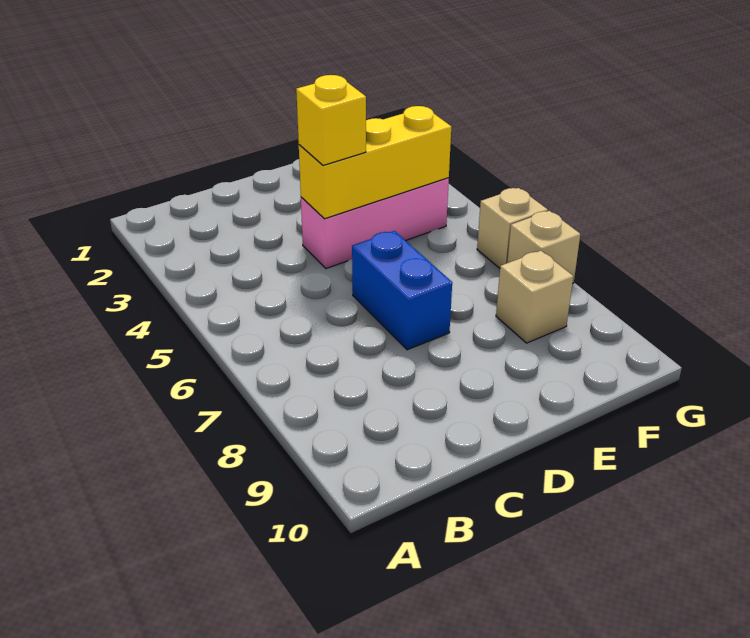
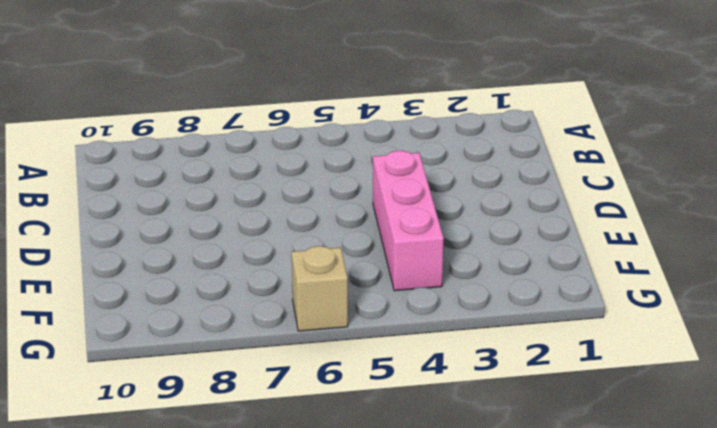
none -> blue brick D6:D7 level 1
none -> tan brick F8 level 1

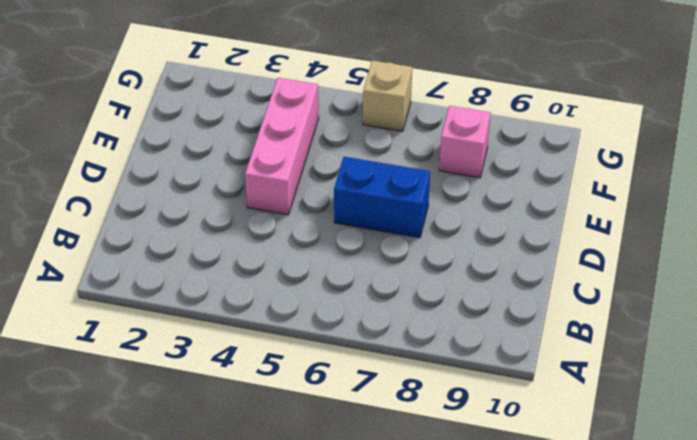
pink brick F8 level 1 -> tan brick F8 level 1
none -> tan brick G7 level 1
none -> yellow brick D4:F4 level 2

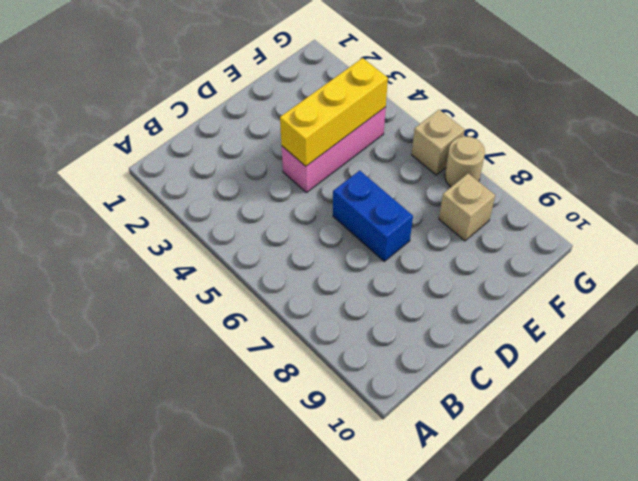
tan round brick G7 level 1 -> tan brick G7 level 1
none -> yellow brick D4 level 3

